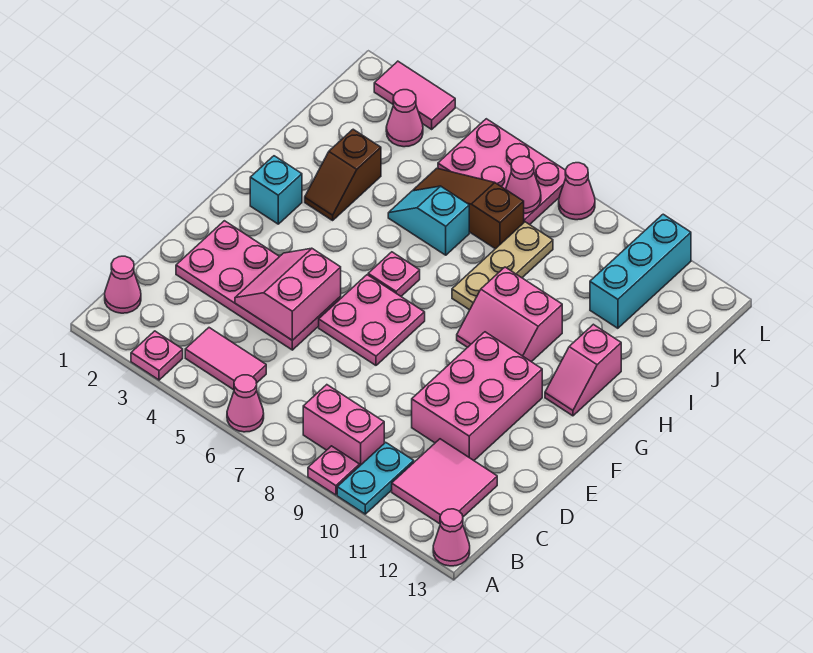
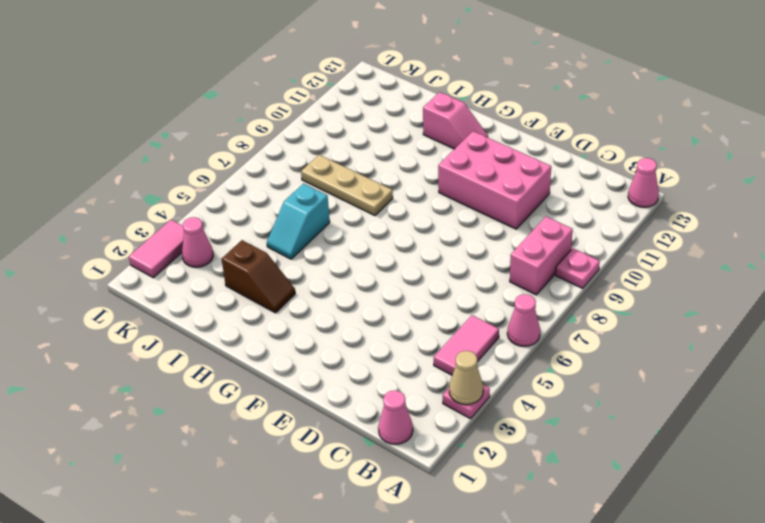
tan cone A3 level 2 -> none
none -> cyan plate A10:B10 level 1
none -> pink tile B11:C12 level 1
none -> pink plate D2:E5 level 1

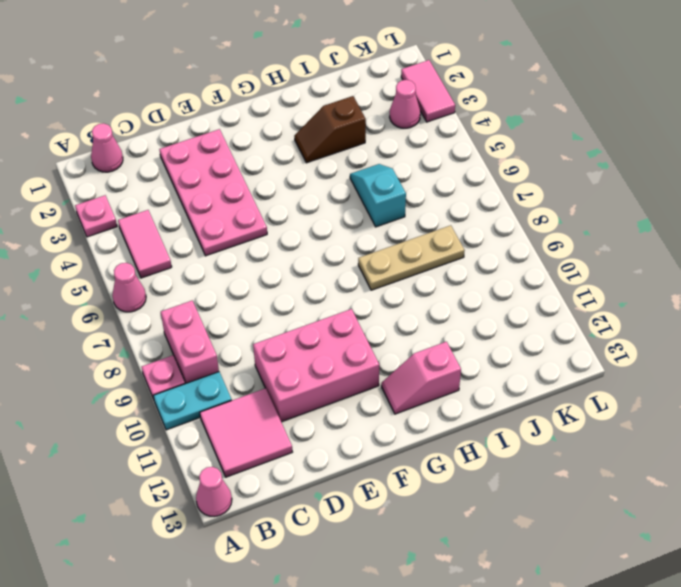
none -> pink plate E6:F7 level 1
none -> cyan brick G2 level 1
none -> pink plate G6 level 1

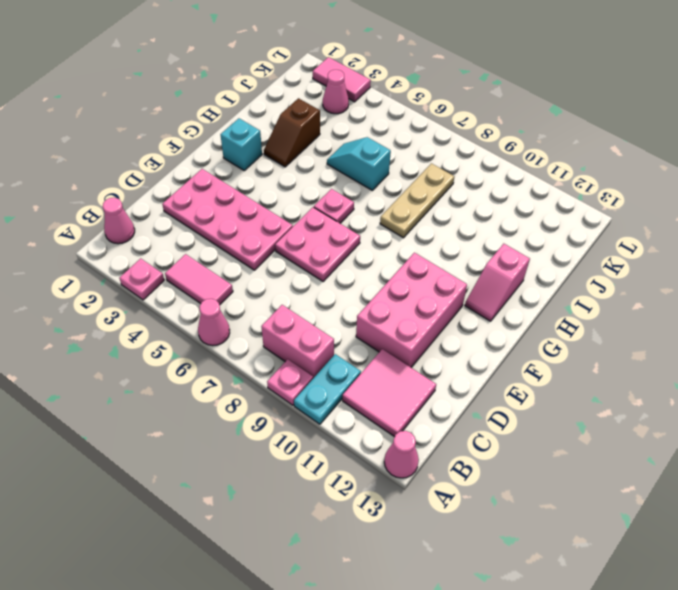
none -> pink slope G9:H10 level 1 top H
none -> brown slope J5:J7 level 1 top 7
none -> cyan brick J11:L11 level 1

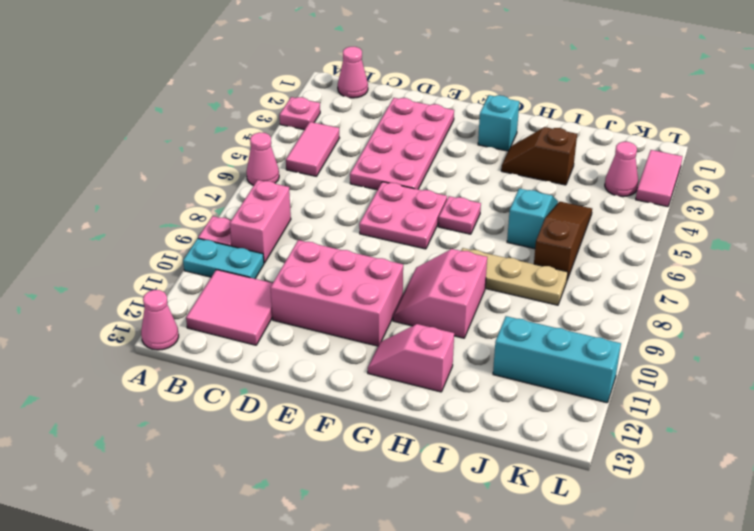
none -> pink plate K5:L7 level 1
none -> pink cone L8 level 1
none -> pink slope D4:E5 level 2 top 5

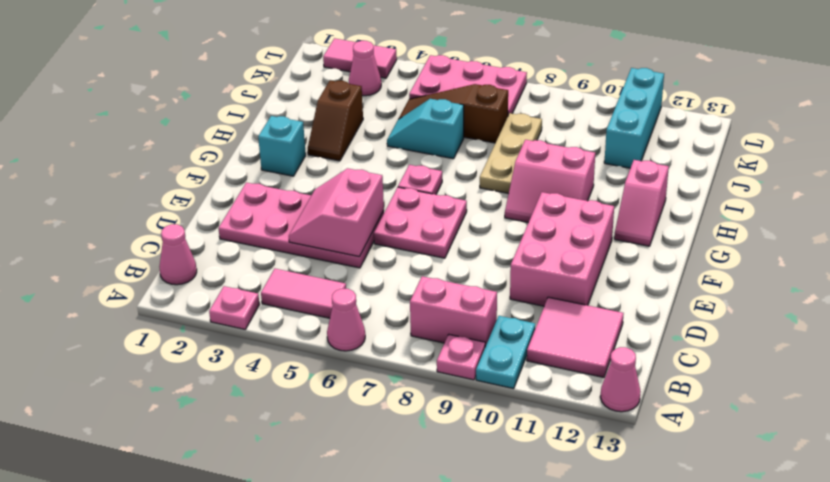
none -> pink cone L8 level 1
none -> pink cone K7 level 2

